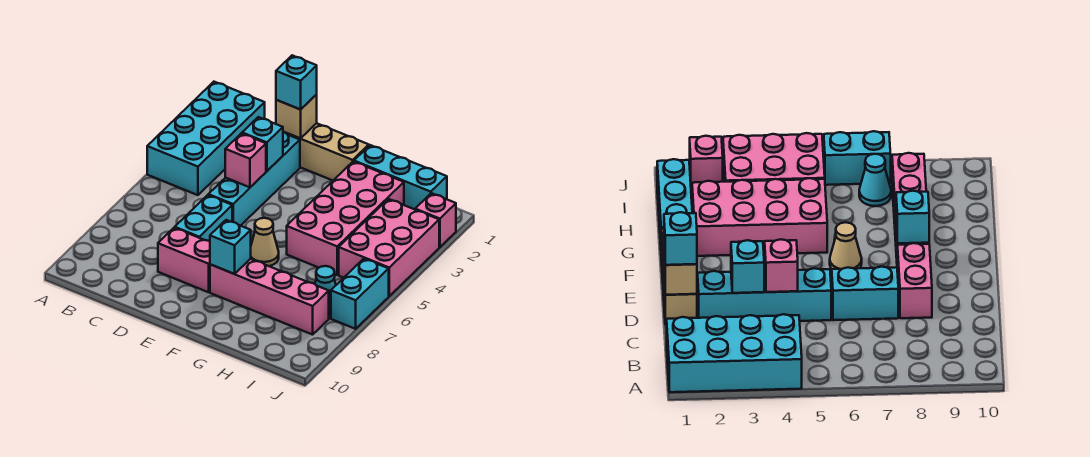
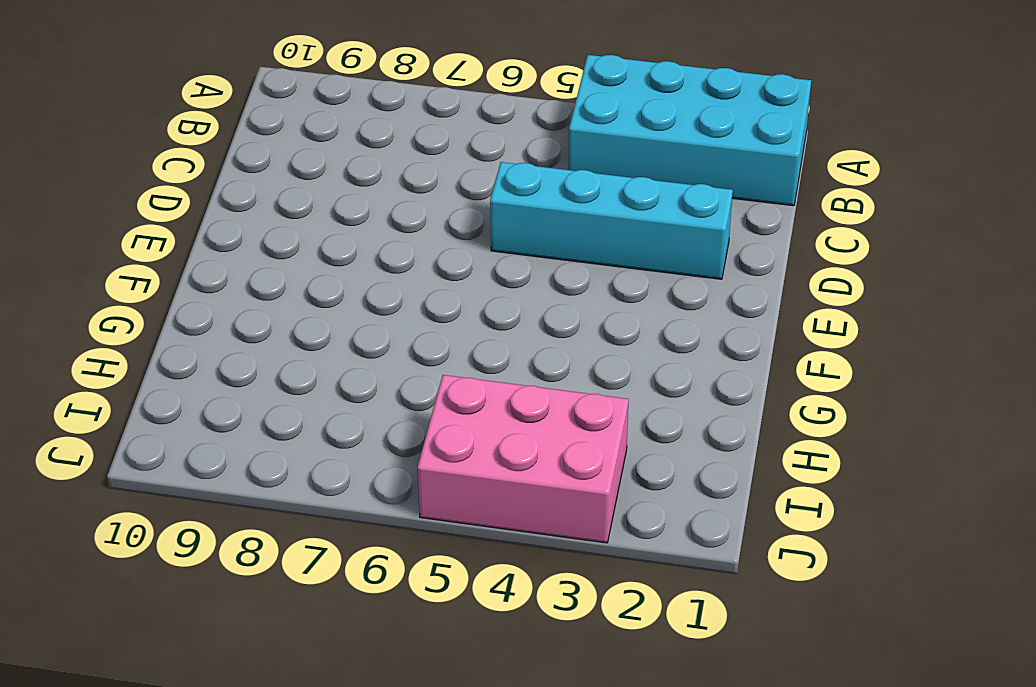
none -> tan brick D1:F1 level 1
none -> cyan brick D6:D7 level 1
none -> pink brick D8:E8 level 1

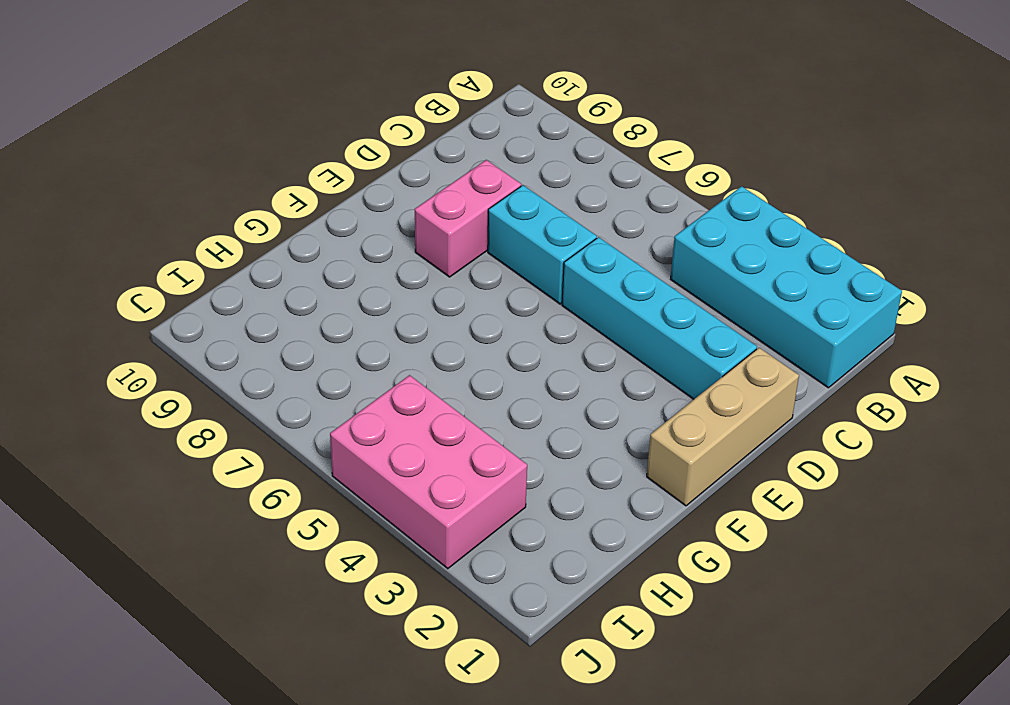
none -> tan cone F6 level 1
none -> pink brick F8:I8 level 1
none -> cyan brick G1:I1 level 1

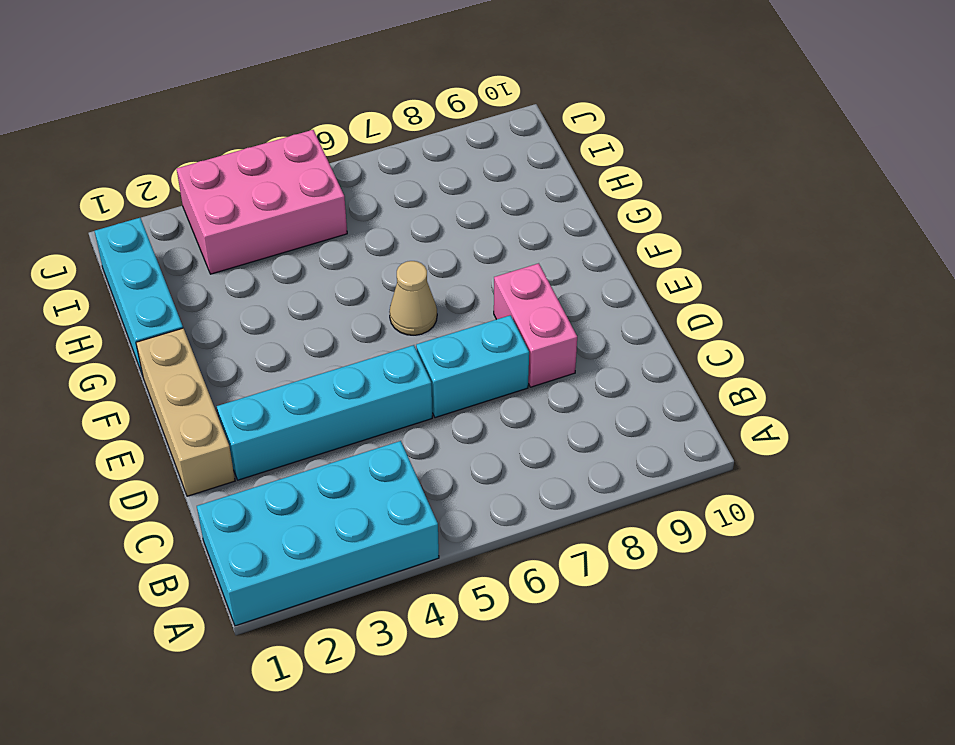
none -> pink brick F8:I8 level 1
none -> pink brick G2:H5 level 1
none -> cyan cone I7 level 1

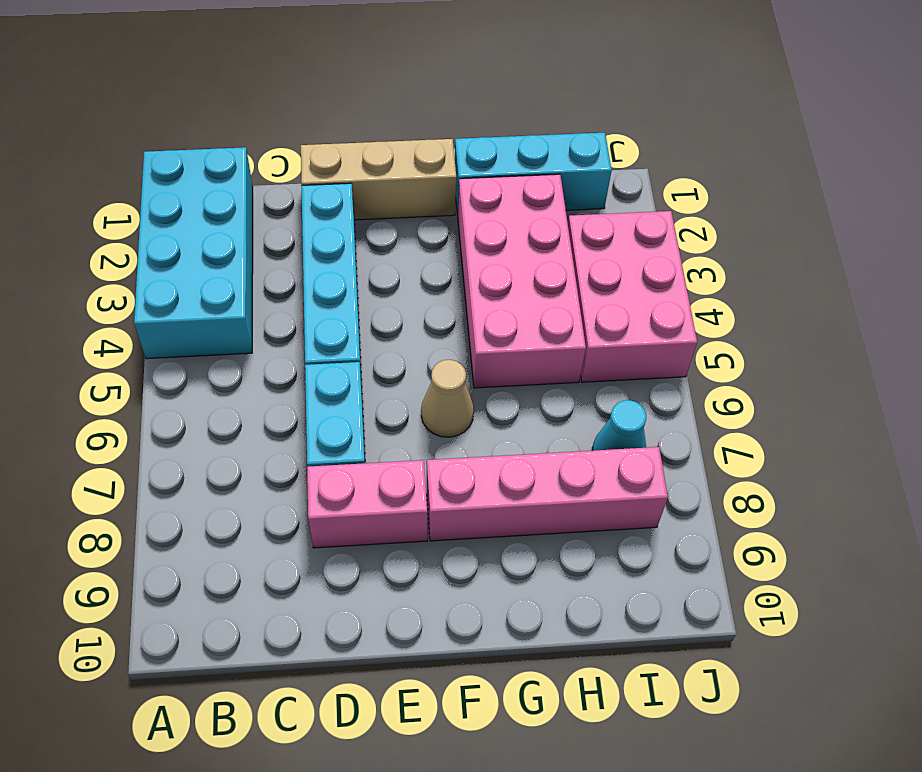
none -> pink brick J2 level 1
none -> cyan brick J6:J7 level 1
none -> tan brick D1 level 2

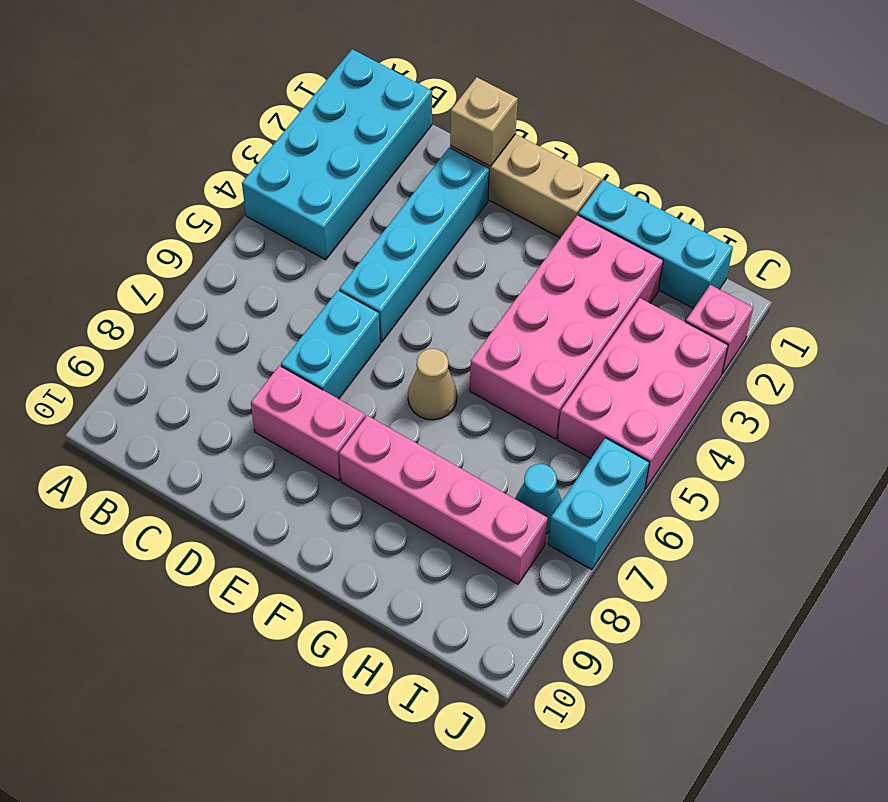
none -> cyan brick D3 level 2
none -> pink brick D4 level 2
none -> cyan brick F8 level 2

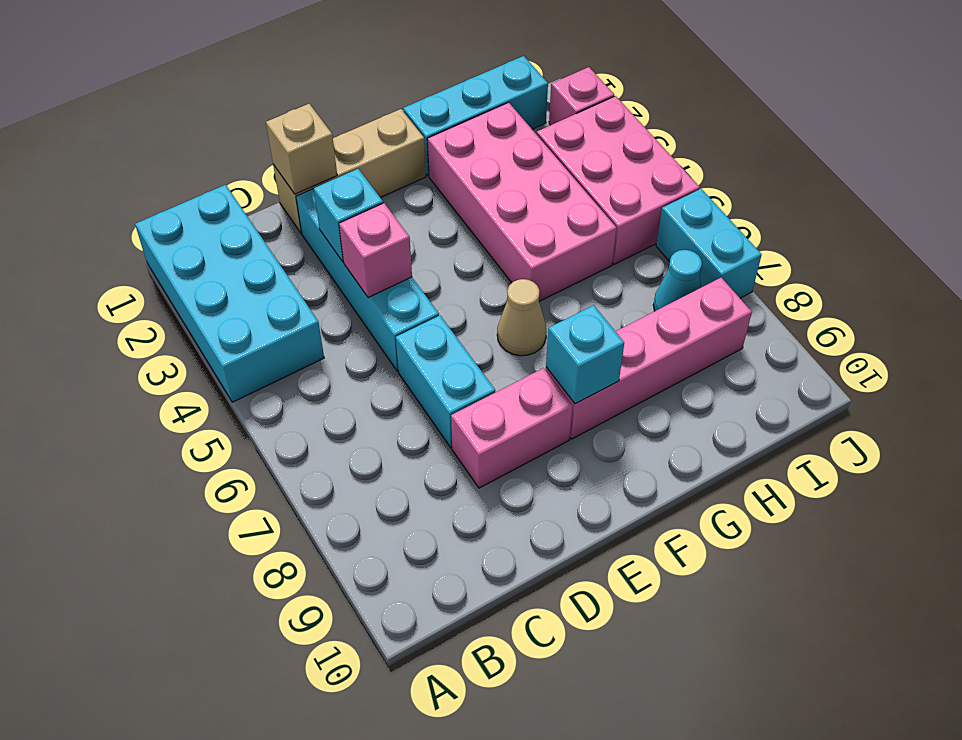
none -> cyan brick D1 level 3

